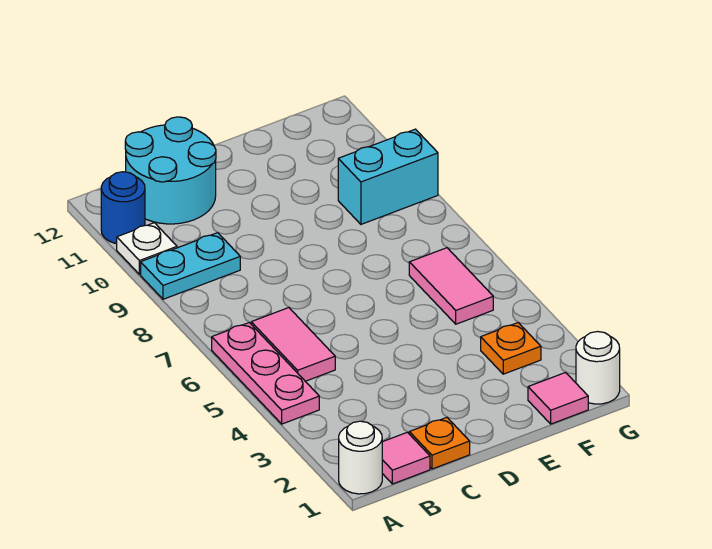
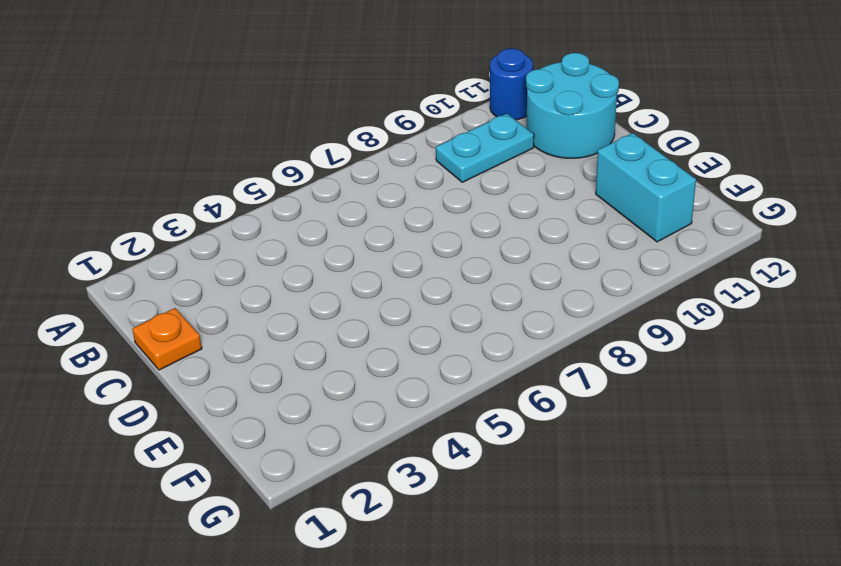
cyan plate B9:B10 level 1 -> cyan plate A9:B9 level 1
cyan brick E11:F11 level 1 -> cyan brick F9:G9 level 1
none -> white round brick A1 level 1
none -> pink plate A4:A6 level 1
none -> white plate A10 level 1

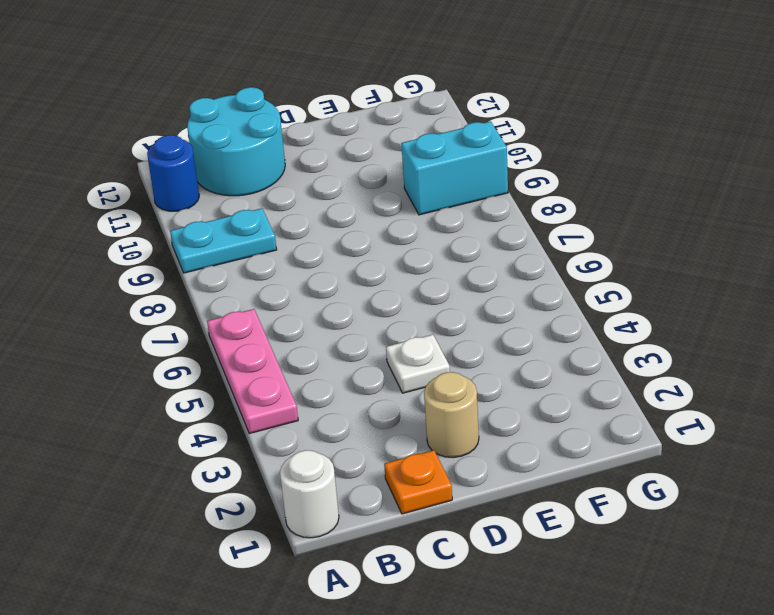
tan round brick D2 level 1 -> none
white plate D4 level 1 -> white plate A10 level 1
none -> pink tile B1 level 1
none -> pink tile B5:B6 level 1
none -> pink tile F1 level 1

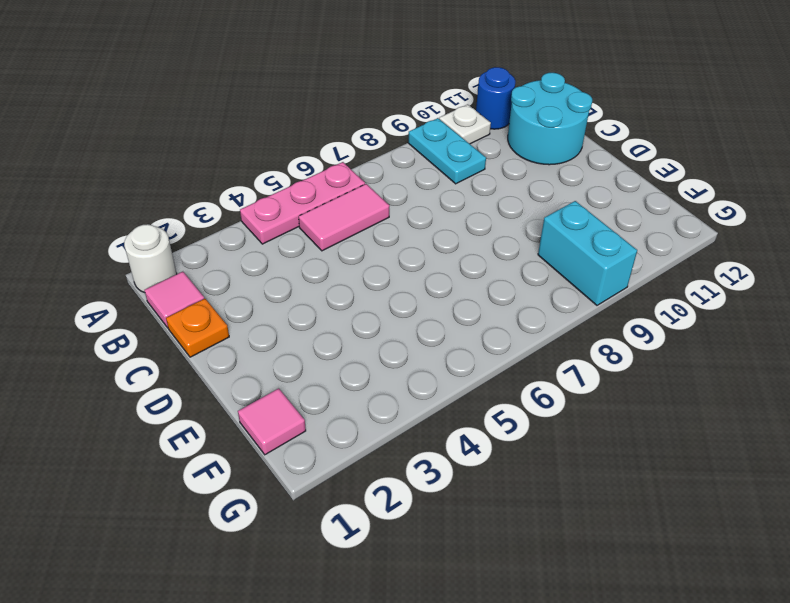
none -> orange plate F3 level 1
none -> pink tile F5:F6 level 1
none -> white round brick G1 level 1

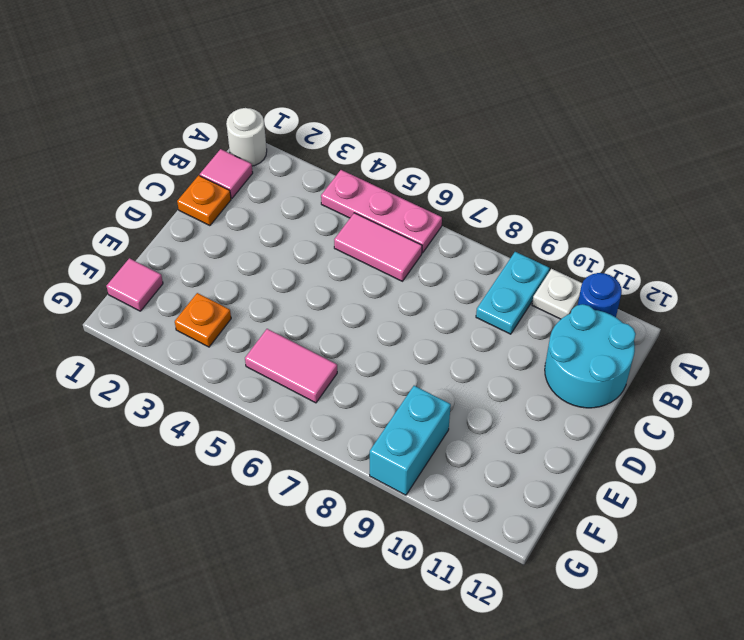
none -> white round brick G1 level 1

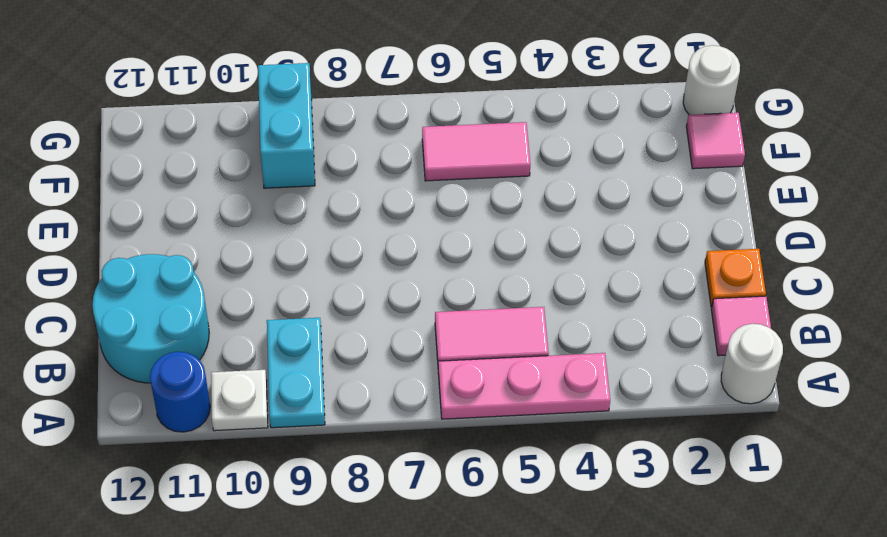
none -> orange plate F3 level 1

